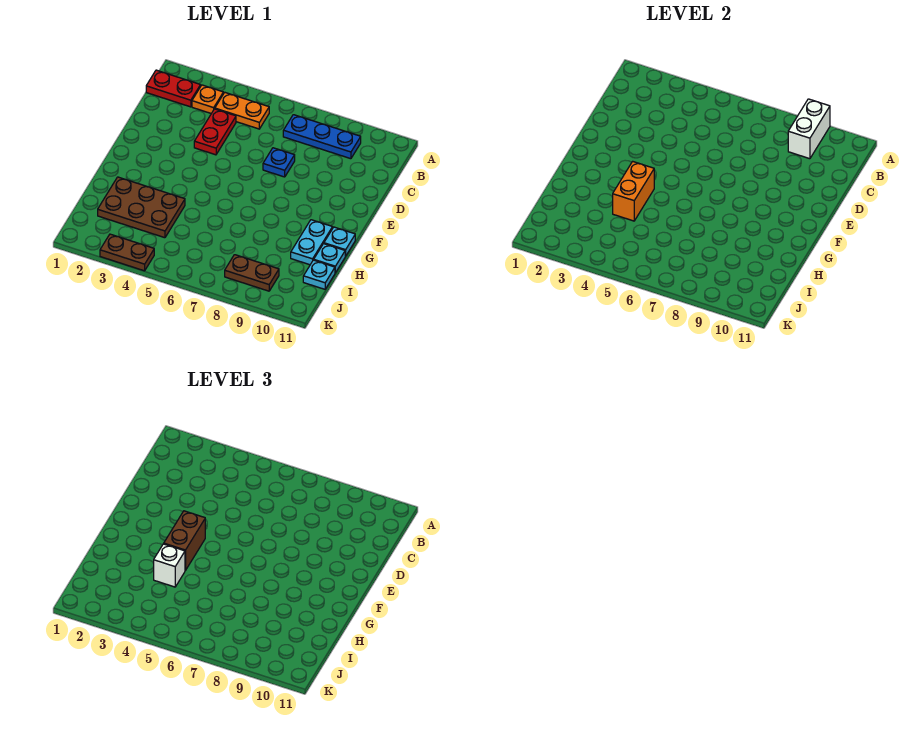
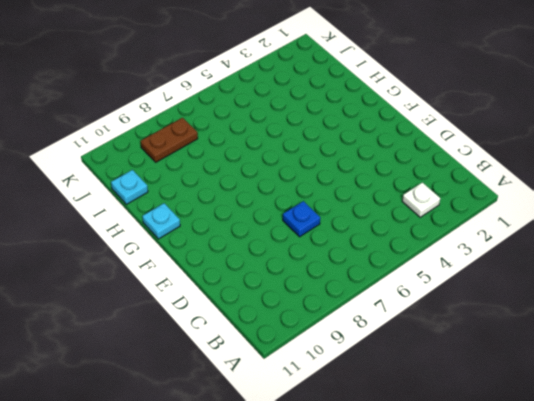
white plate B3 level 1 -> orange plate B3 level 1
none -> red plate B1:B2 level 1
none -> orange plate B4:B5 level 1
none -> blue plate B7:B9 level 1

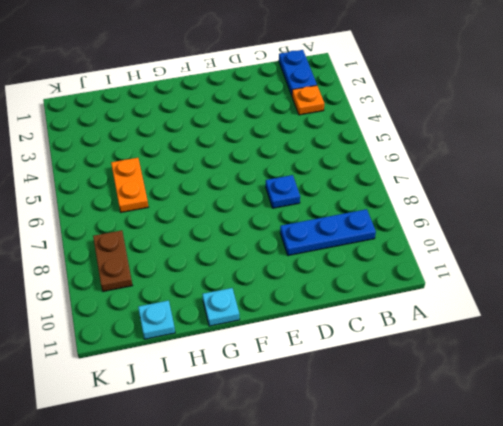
blue plate B1:B2 level 1 -> red plate B1:B2 level 1
blue plate B9:D9 level 1 -> blue plate B7:B9 level 1
orange plate I5:I6 level 1 -> orange plate B4:B5 level 1
none -> red plate C4:D4 level 1
none -> cyan plate G10:H10 level 1
none -> brown plate H2:I4 level 1

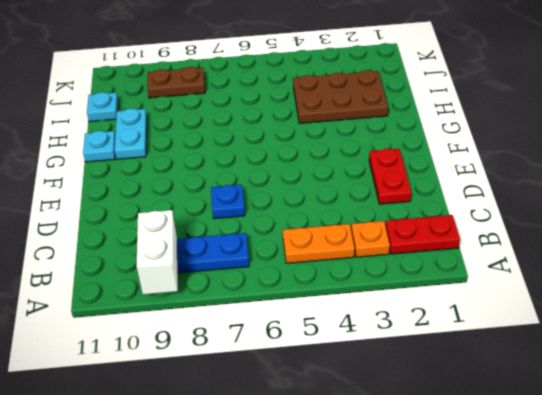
red plate D2:E2 level 1 -> red plate C4:D4 level 1
none -> cyan plate H11 level 1
none -> brown plate K3:K4 level 1
none -> orange brick G4:H4 level 2

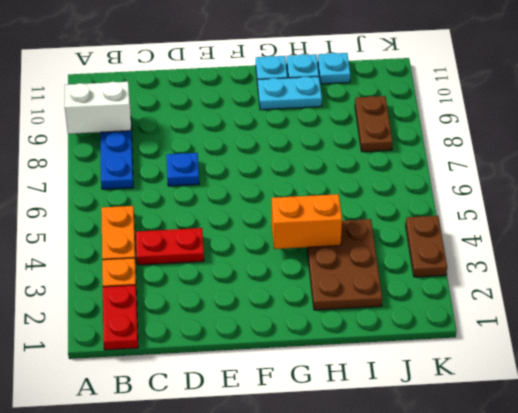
none -> brown brick F4:G4 level 3
none -> white brick H4 level 3

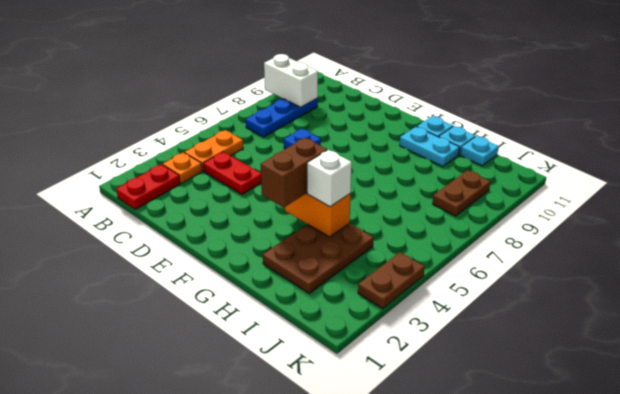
brown brick G3:G4 level 3 -> brown brick F4:G4 level 3

